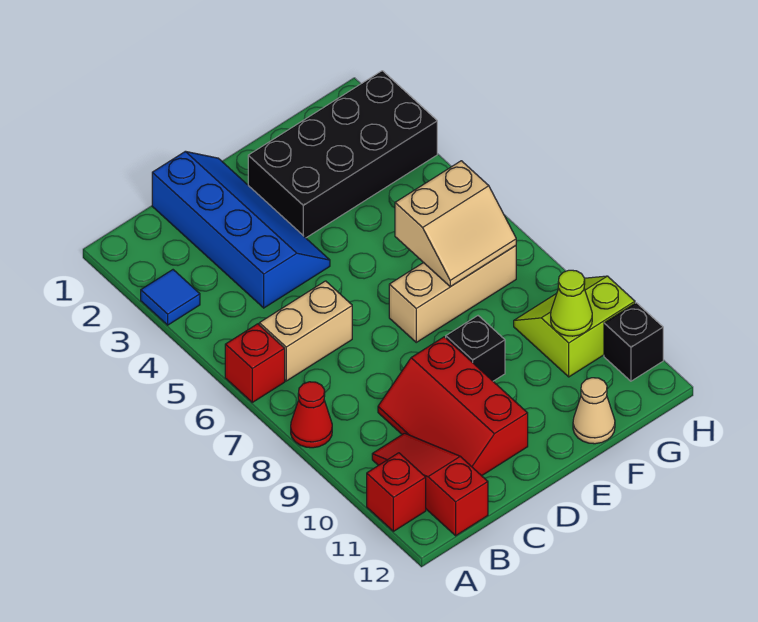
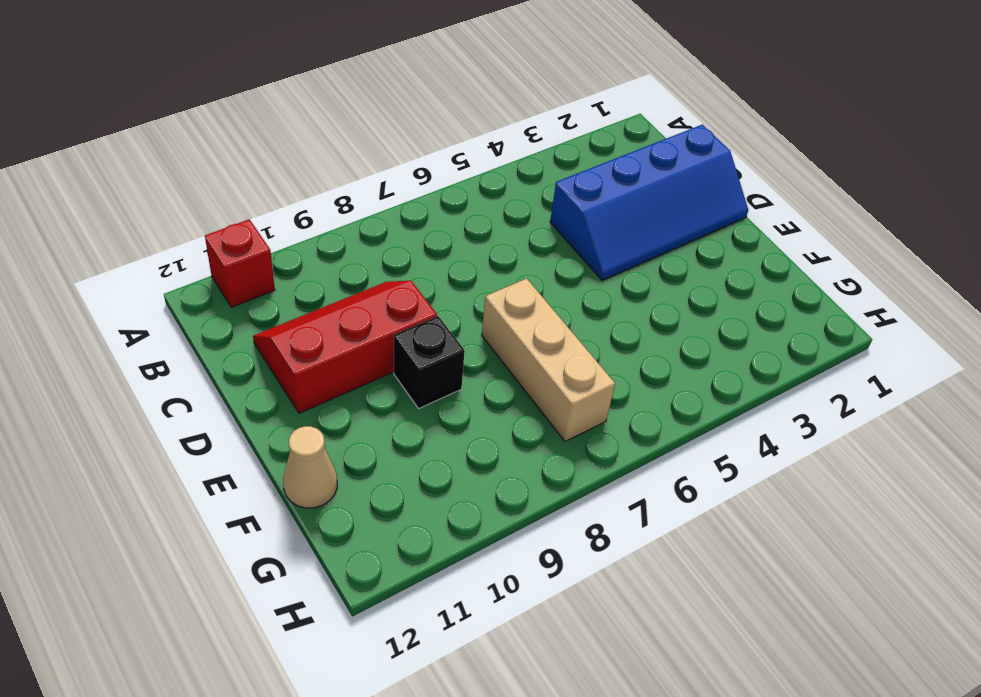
none -> blue tile A3 level 1
none -> red brick A6 level 1
none -> red cone A8 level 1

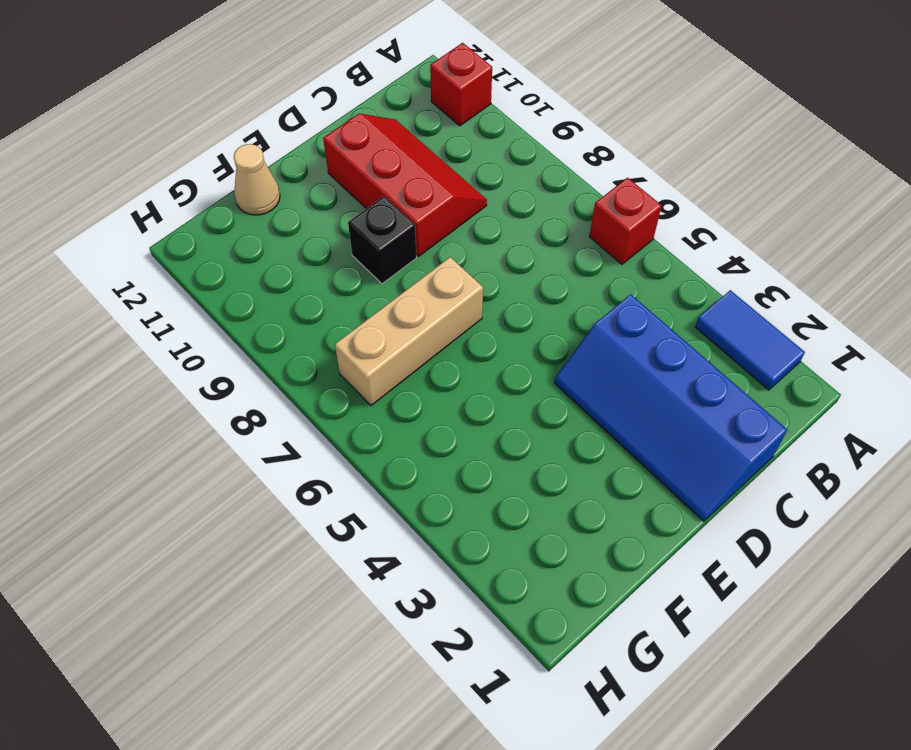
blue tile A2:A3 level 1 -> blue tile A3 level 1
none -> red cone A8 level 1
none -> tan brick B6:C6 level 1
none -> red slope B10:B12 level 1 top 12

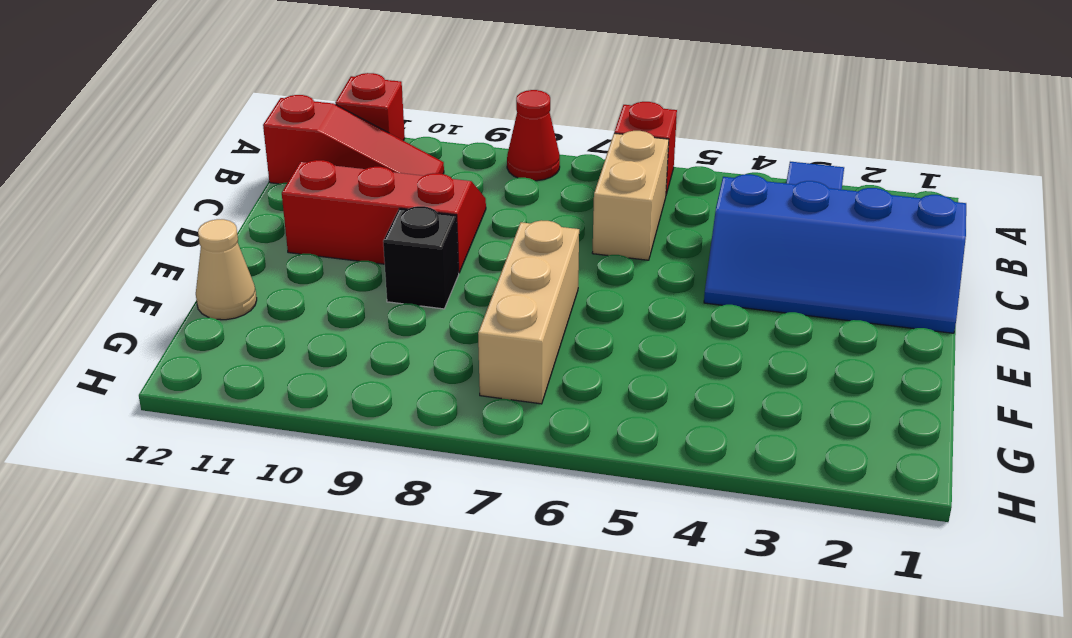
none -> black brick E2:H3 level 1
none -> lime slope G9:H10 level 1 top 10
none -> black brick H11 level 1

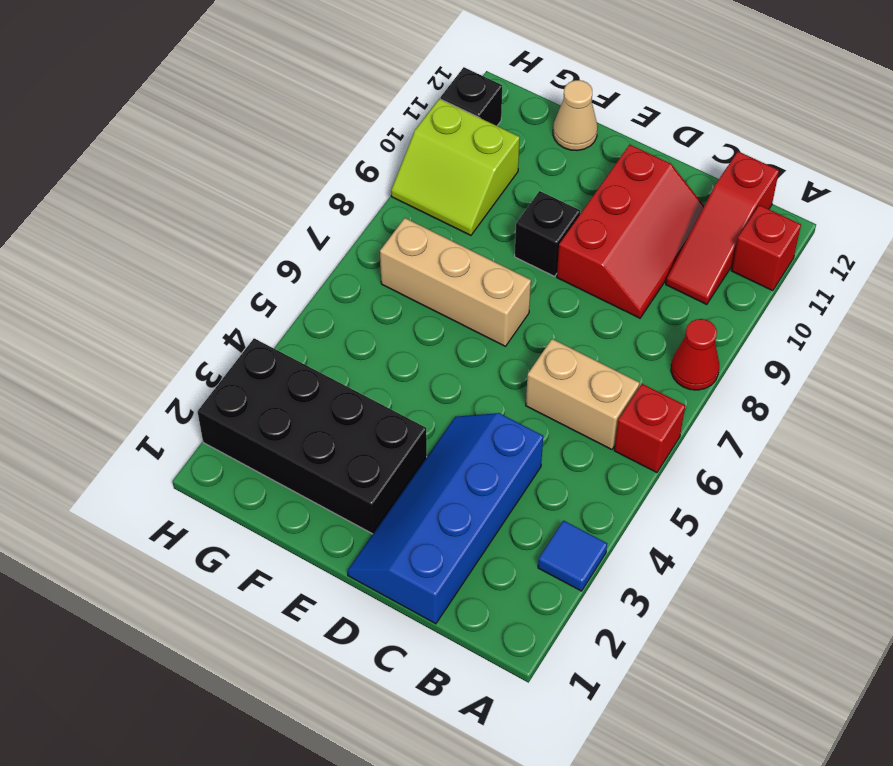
none -> tan slope F6:G7 level 2 top 6
none -> lime cone G10 level 2

